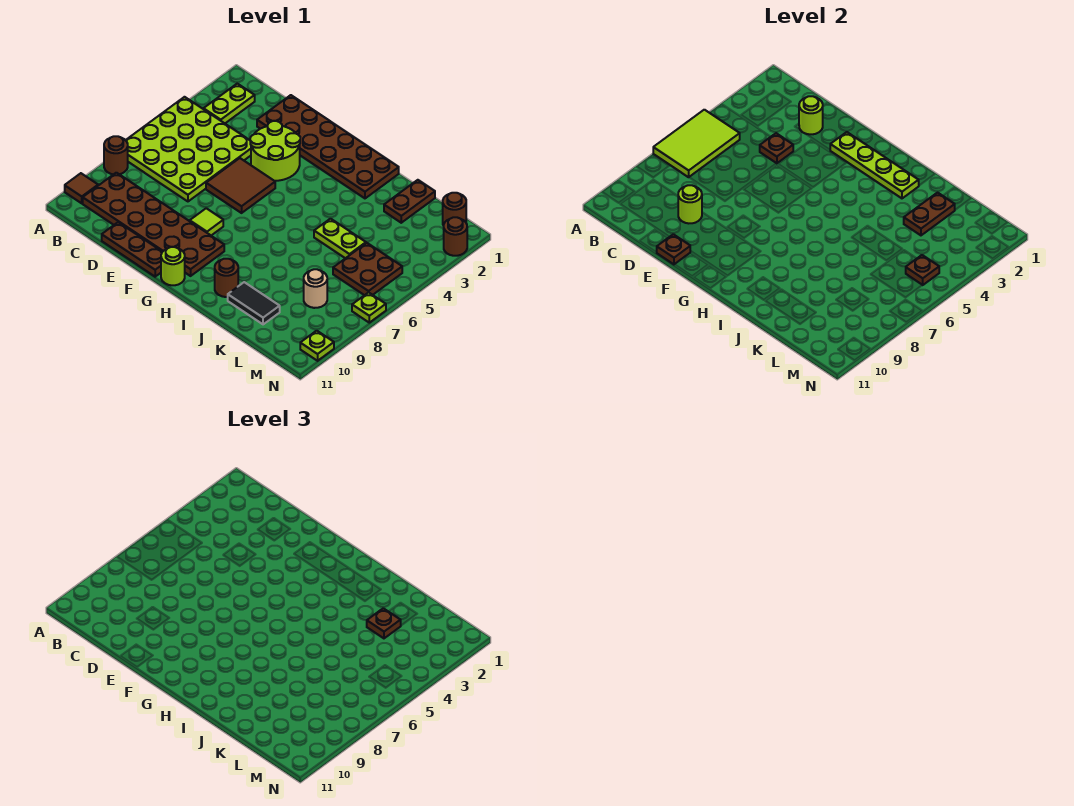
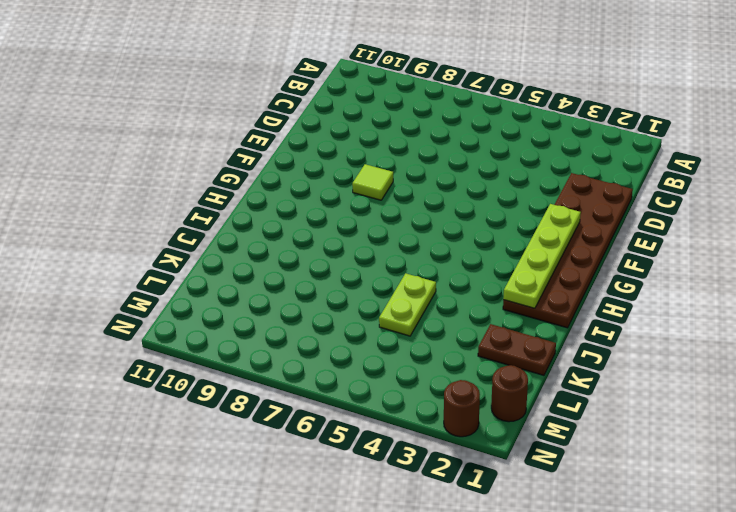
none -> lime plate A4:D7 level 1
none -> brown round brick A8 level 1
none -> brown tile A10 level 1
none -> lime plate B2:B3 level 1

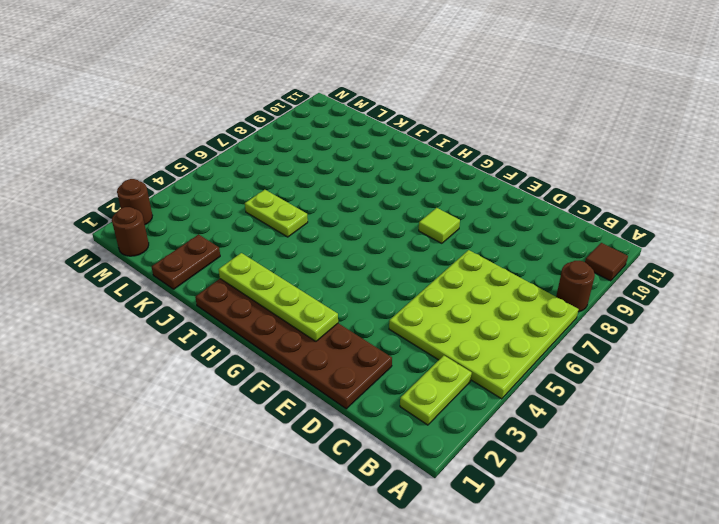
none -> brown plate B9:G10 level 1
none -> brown plate D11:F11 level 1
none -> lime round brick E3:F4 level 1
none -> brown tile E5:F6 level 1

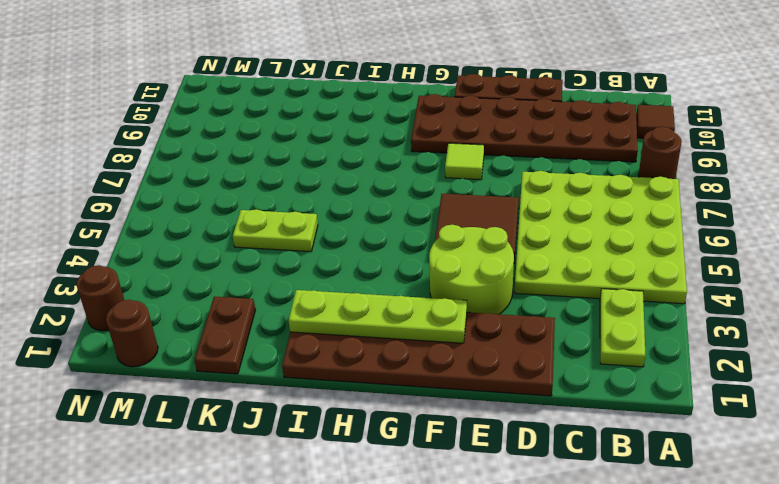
none -> lime round brick G11 level 1
none -> brown round brick I10 level 1
none -> black tile J10:K10 level 1
none -> brown plate L5:M6 level 1

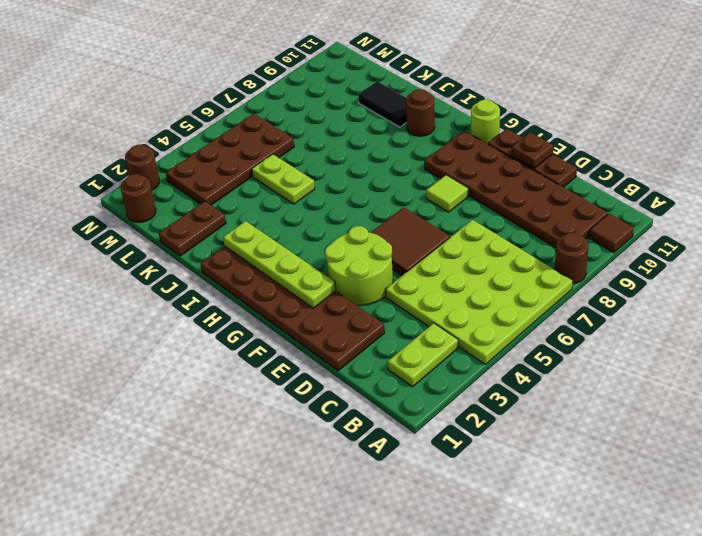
brown plate L3:M6 level 1 -> brown plate L5:M6 level 1
none -> tan round brick L8 level 1
none -> lime plate N7 level 1
none -> lime plate N10 level 1
none -> lime tile A5:B7 level 2

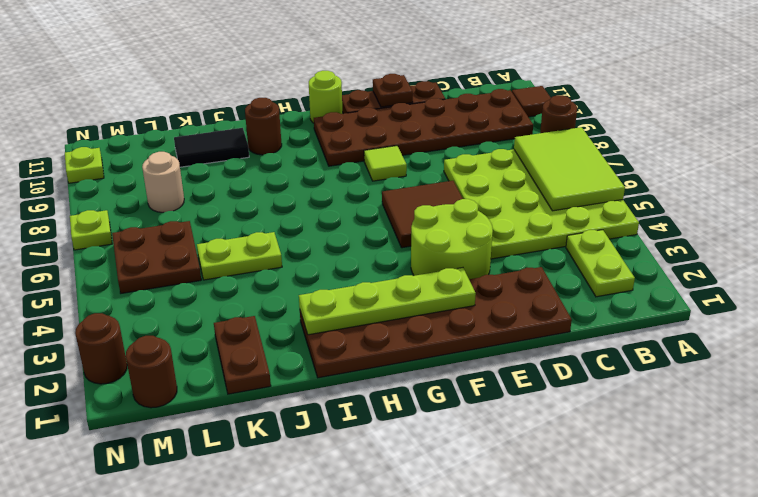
none -> lime round brick D2 level 2
none -> brown plate D4 level 2
none -> lime round brick D9 level 2
none -> brown plate K2:K3 level 2

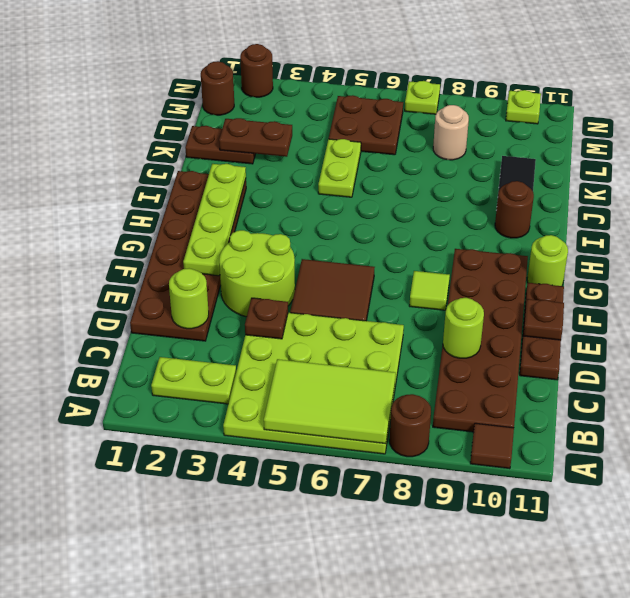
none -> brown plate M5 level 2
none -> brown plate K3 level 3

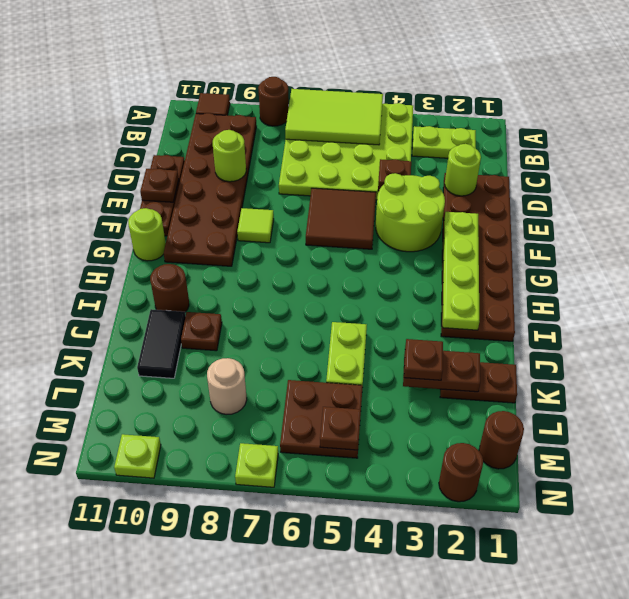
brown plate J9 level 1 -> none

